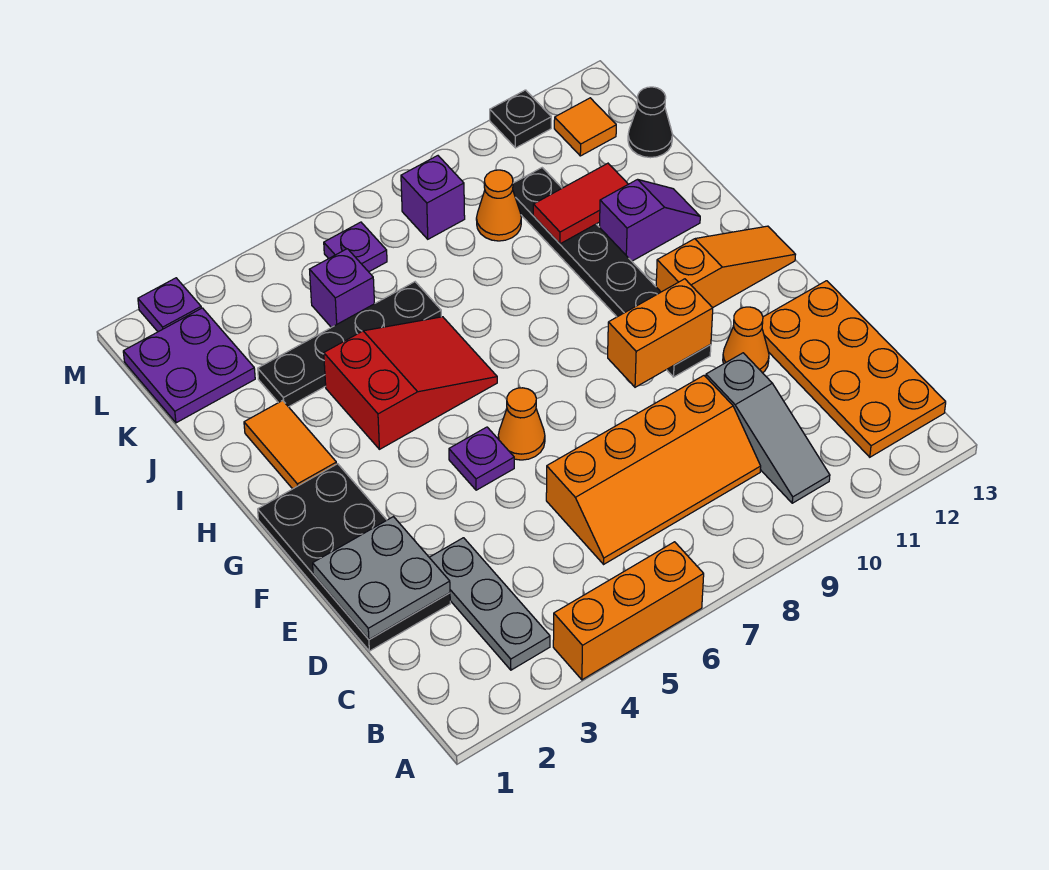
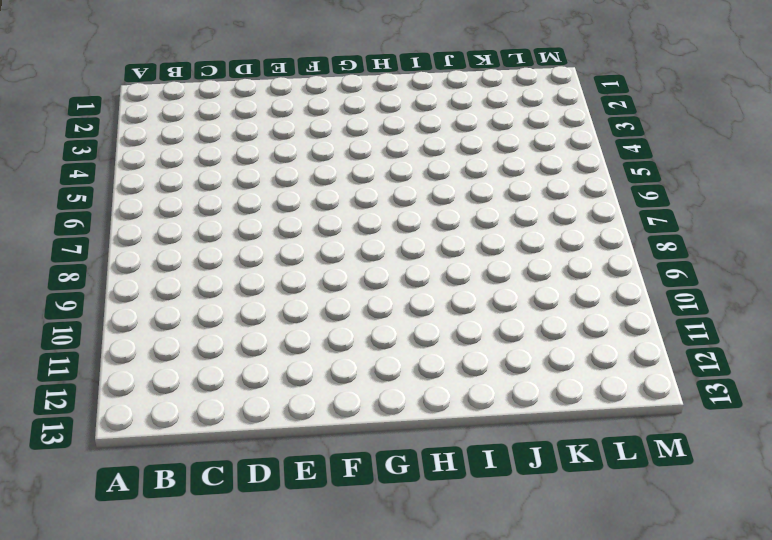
none -> orange brick A4:A6 level 1
none -> grey plate B3:D3 level 1
none -> grey slope B10:D10 level 1 top D

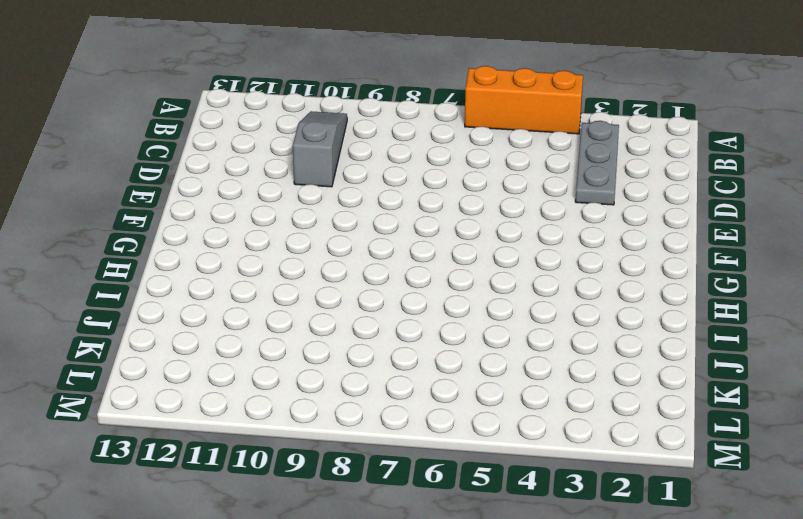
none -> orange plate B12:E13 level 1
none -> orange slope C6:D9 level 1 top D
none -> black plate D1:G2 level 1

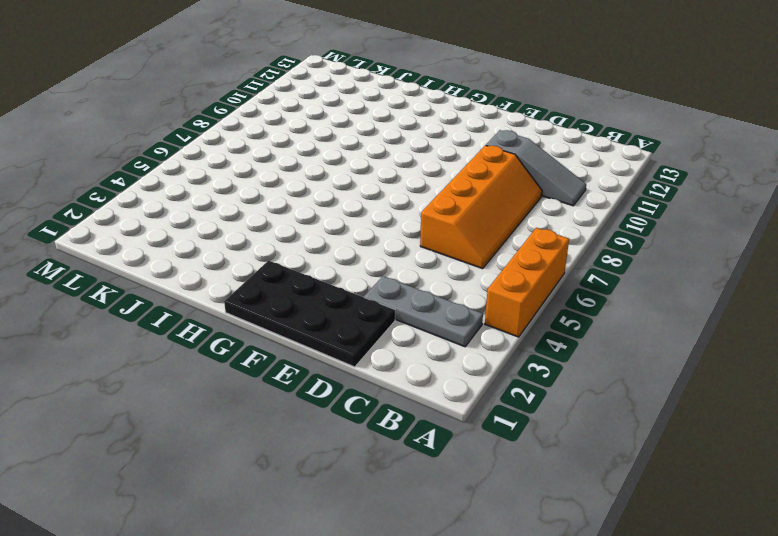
none -> orange plate B12:E13 level 1
none -> orange cone E11 level 1
none -> purple plate F5 level 1

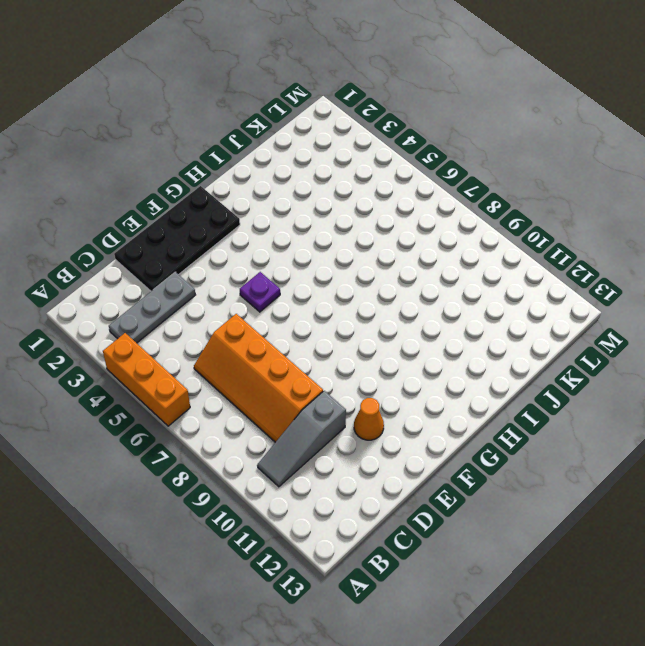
none -> orange plate B12:E13 level 1
none -> orange cone F6 level 1
none -> black plate F10:K10 level 1

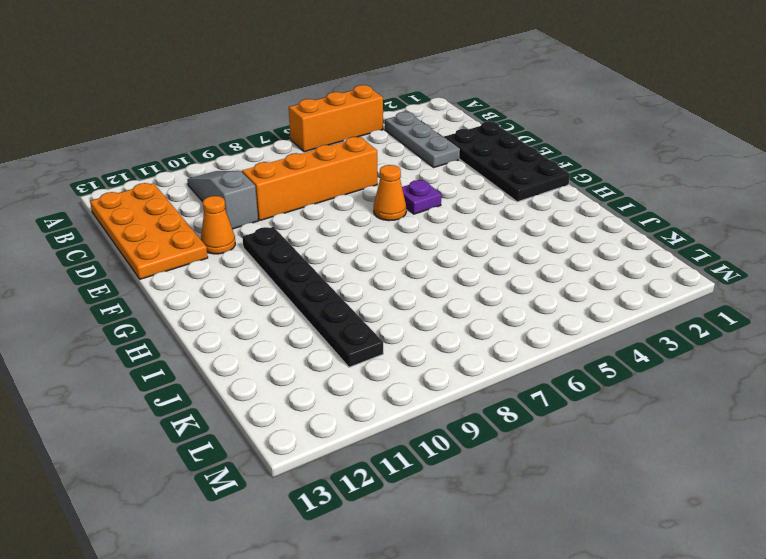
none -> orange slope G11:G13 level 1 top 11
none -> orange tile H2:I2 level 1
none -> red slope H4:I6 level 1 top 4

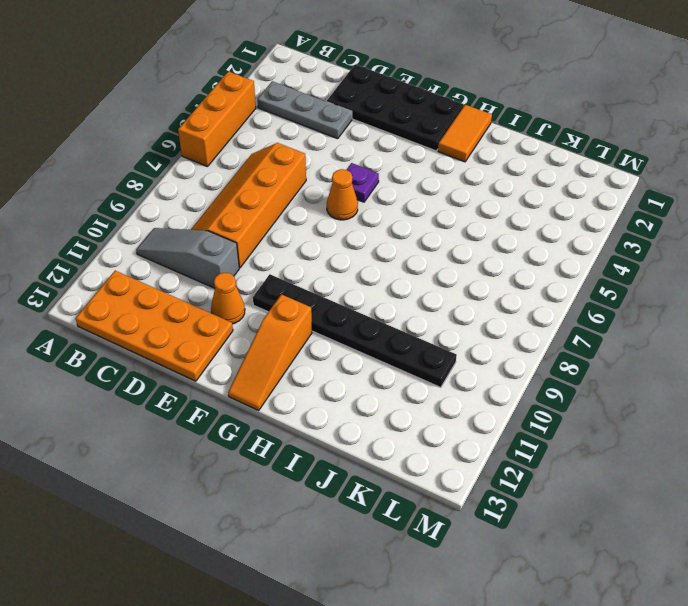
orange tile H1:H2 level 1 -> orange tile H2:I2 level 1
none -> red slope H4:I6 level 1 top 4
none -> purple slope I11:I12 level 1 top 11
none -> black plate J3:J6 level 1

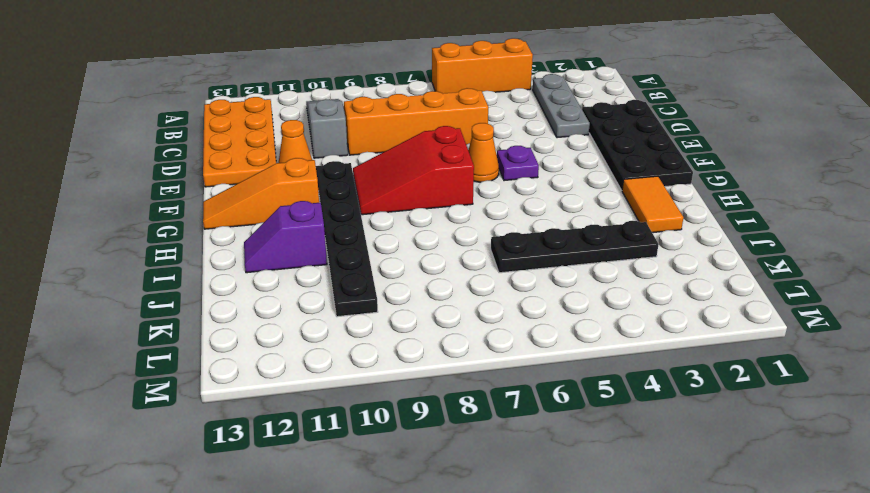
red slope F7:G9 level 1 top 7 -> red slope H4:I6 level 1 top 4
none -> purple plate K1:L2 level 1
none -> purple brick K5 level 1
none -> orange cone K9 level 1

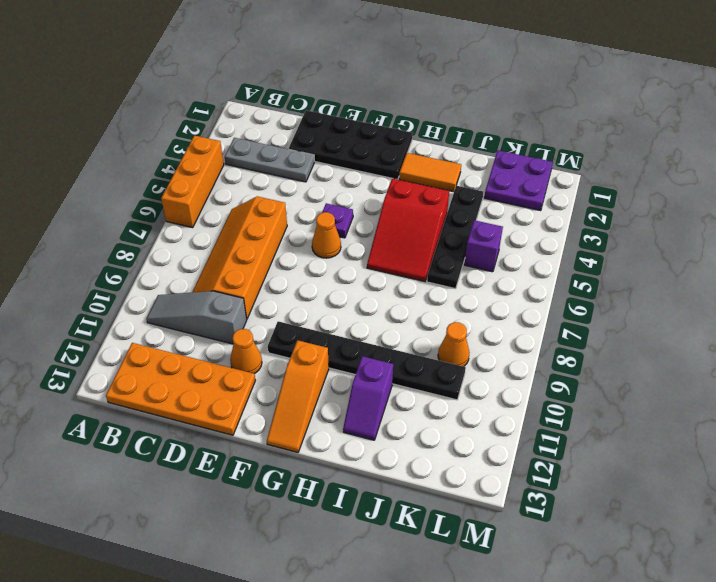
none -> black cone K13 level 1
none -> purple plate L6 level 1
none -> purple brick L8 level 1

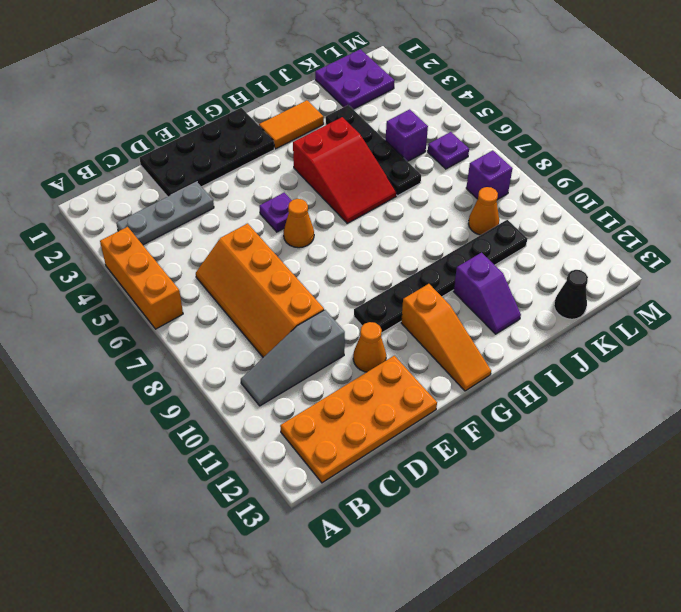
none -> orange tile L12 level 1
none -> purple plate M2 level 1
none -> black plate M11 level 1

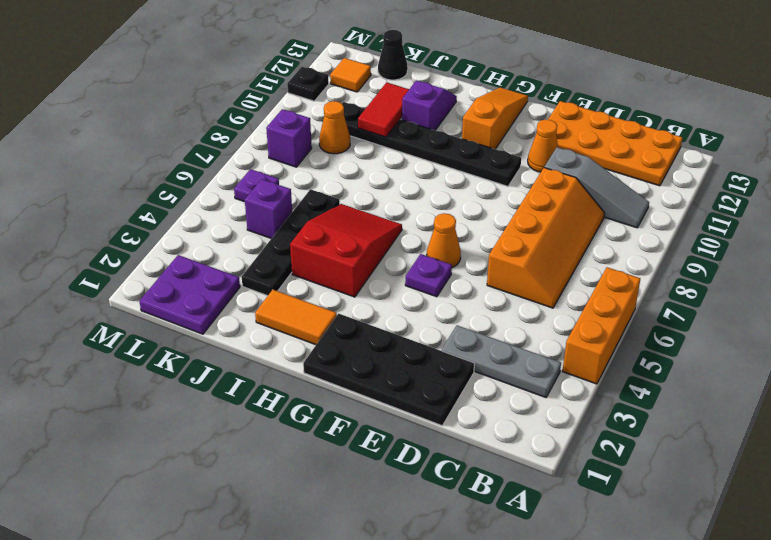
none -> purple plate M2 level 1
none -> grey plate D1:E2 level 2
none -> orange brick F9:F10 level 2

